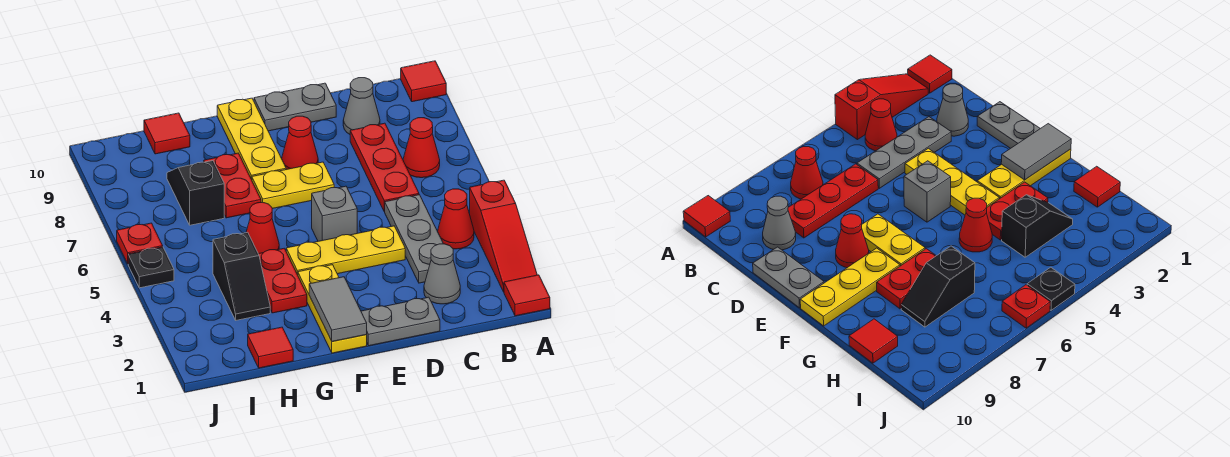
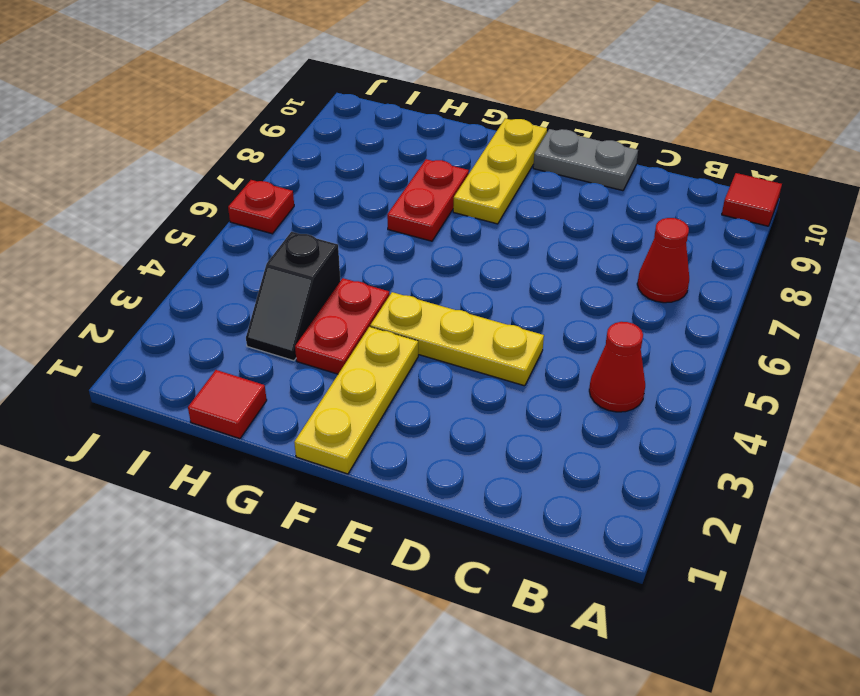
none -> red tile A1 level 1
none -> red slope A2:A4 level 1 top 4
none -> grey cone C2 level 1

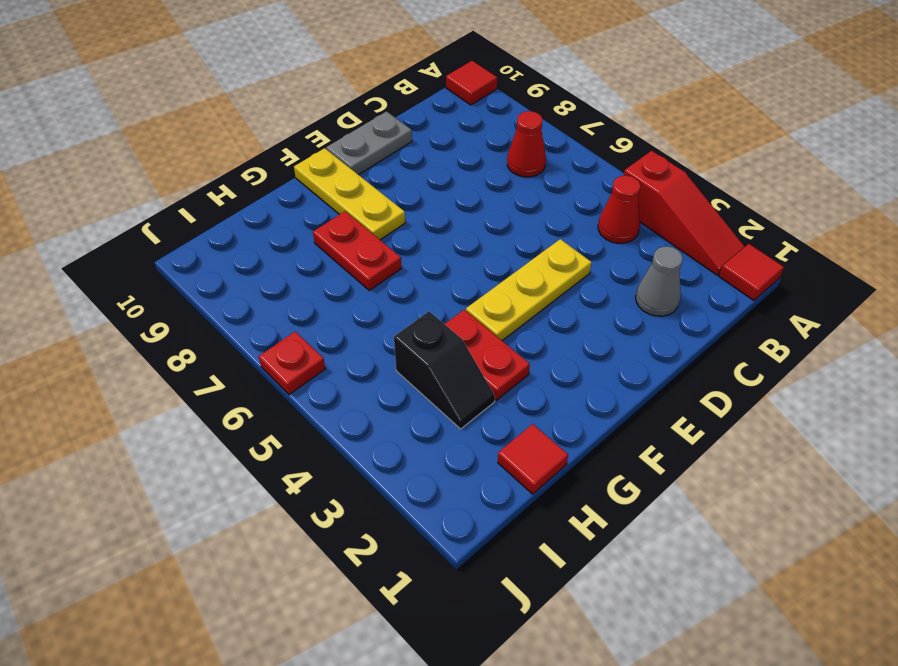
none -> grey plate C3:C5 level 1
none -> red plate C6:C8 level 1
none -> grey cone C9 level 1

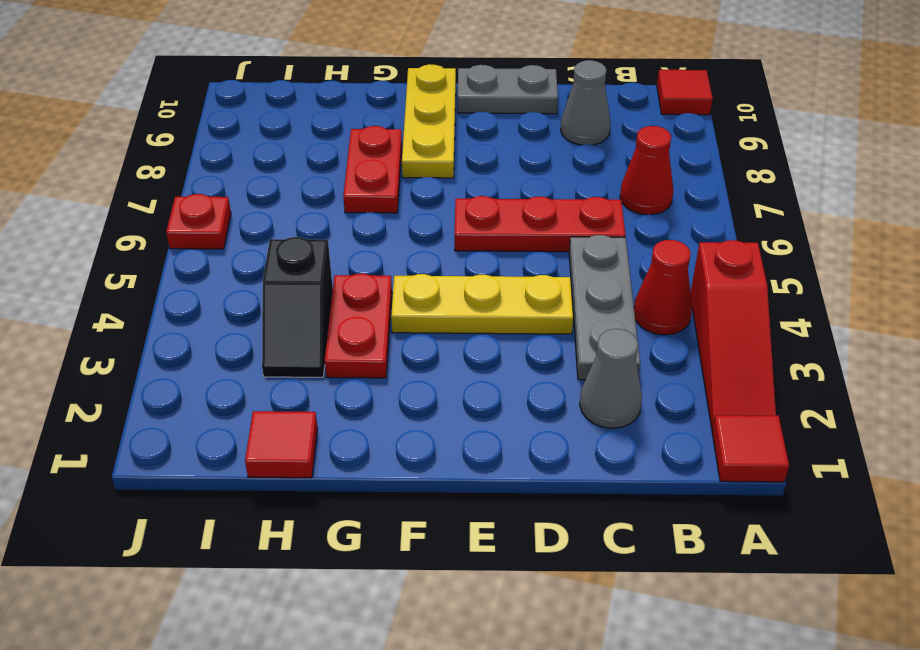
red plate C6:E6 level 1 -> red plate C6:C8 level 1
none -> grey plate D1:E1 level 1
none -> grey brick E5 level 1
none -> yellow plate E7:F7 level 1

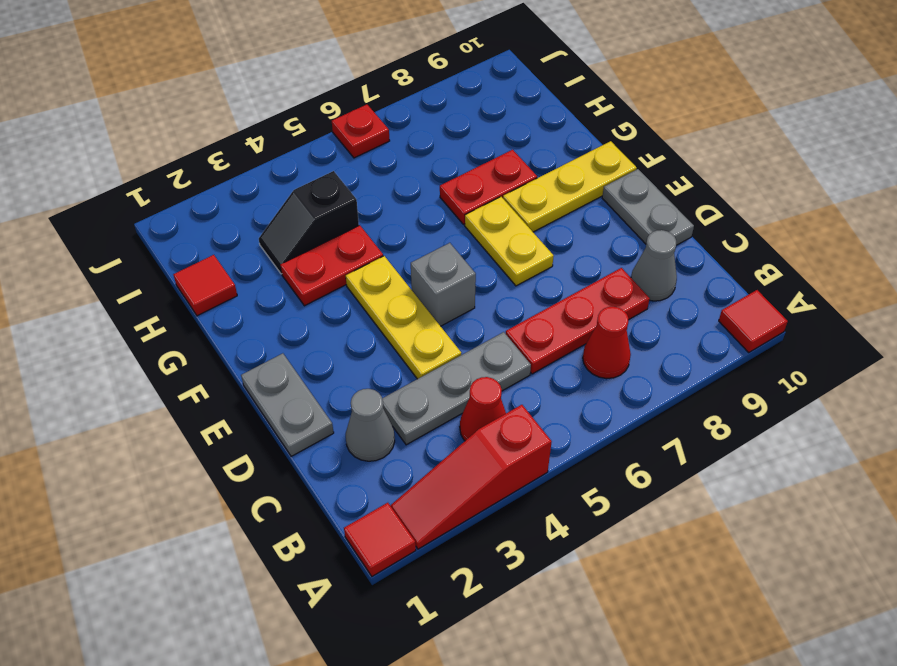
none -> red cone E8 level 1
none -> yellow plate F1:F3 level 1
none -> red cone G5 level 1

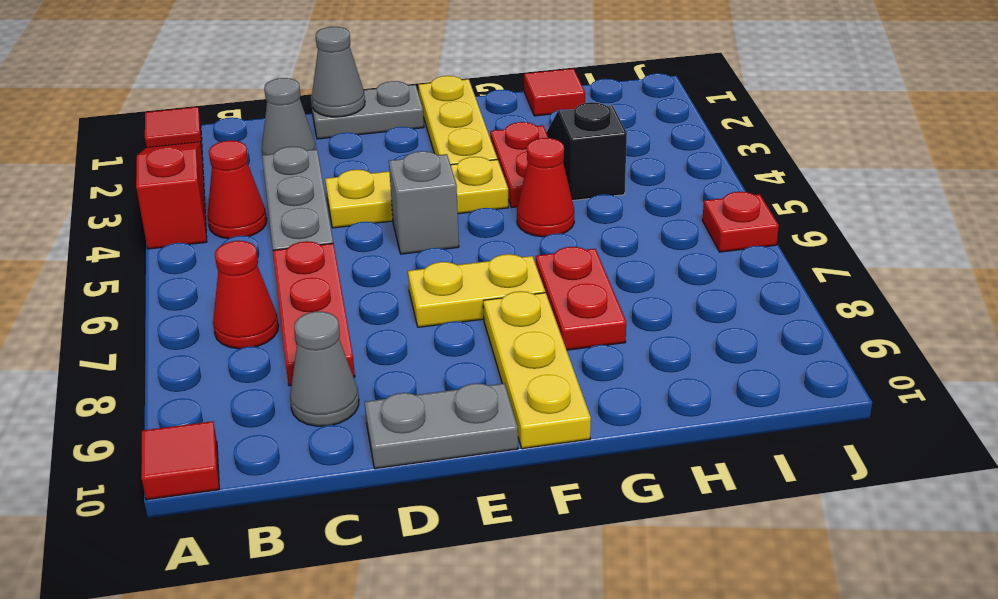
grey cone D1 level 2 -> none
none -> red cone E8 level 1
none -> black slope H7:H8 level 1 top 7
none -> red tile H10 level 1

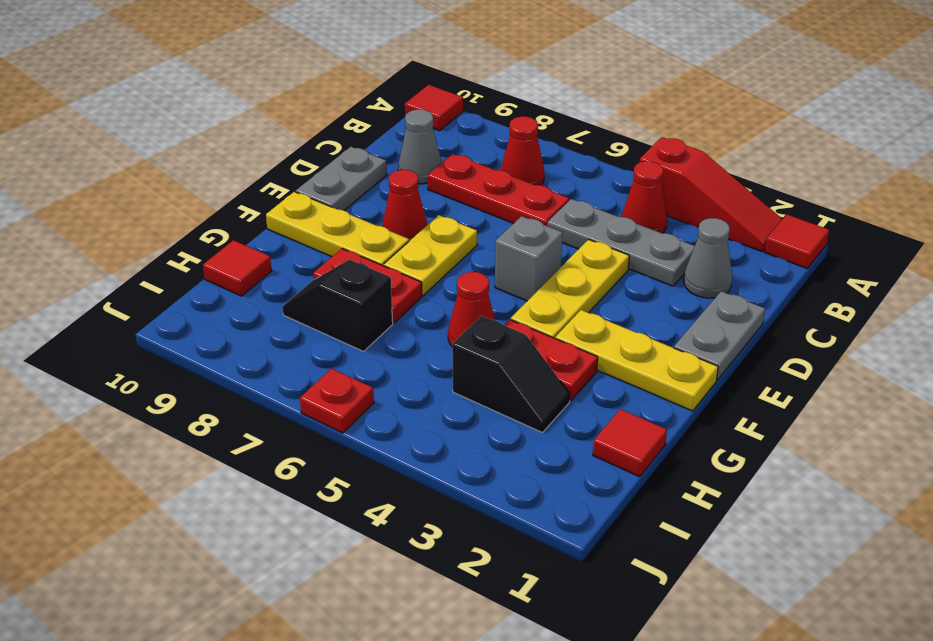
none -> black plate J5 level 1
none -> grey tile F1:F2 level 2

